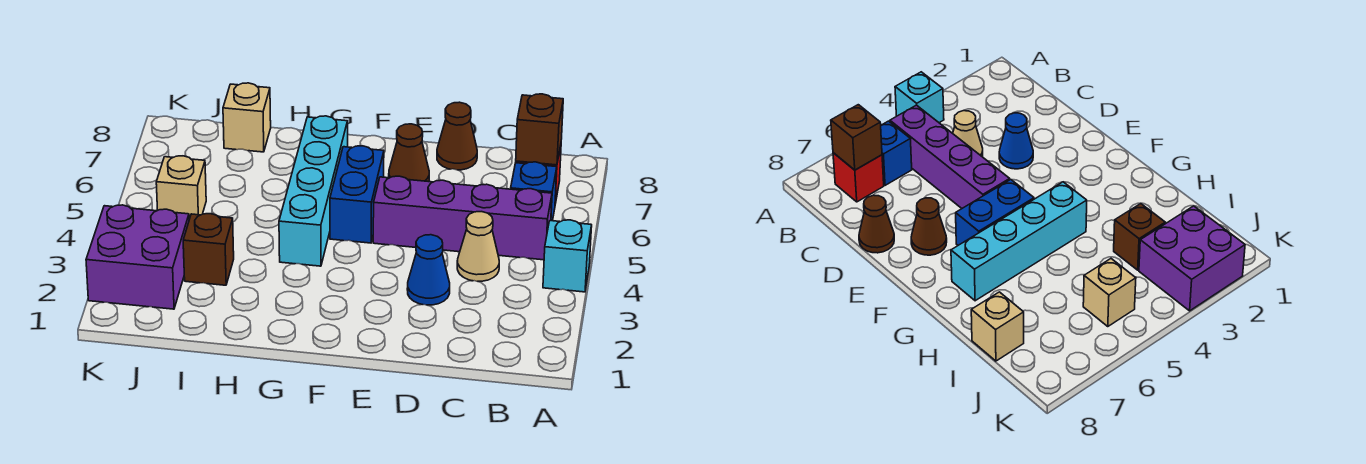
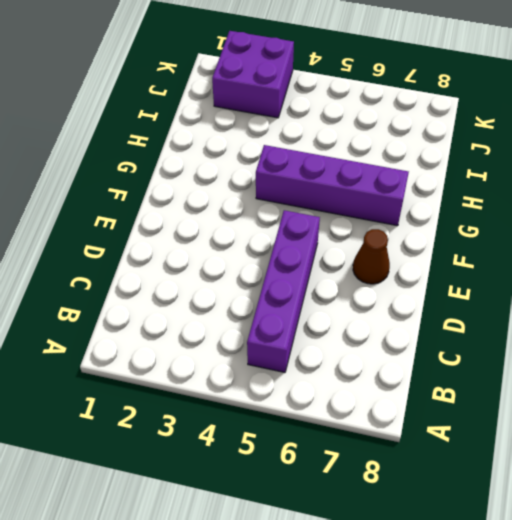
purple brick G4:G7 level 1 -> cyan brick G4:G7 level 1
none -> cyan brick A4 level 1
none -> blue brick B6 level 1
none -> red brick B7 level 1

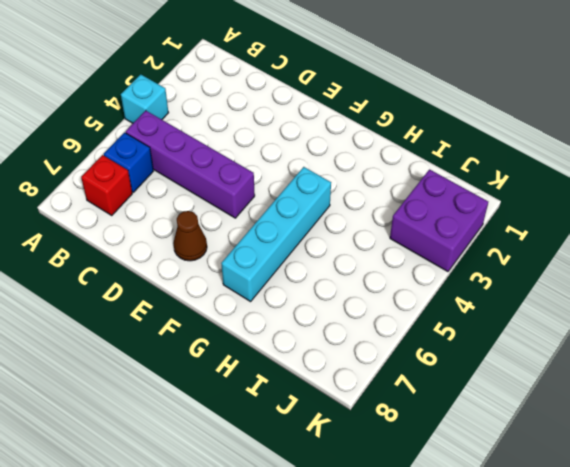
none -> tan cone C4 level 1
none -> blue cone D3 level 1
none -> brown cone D8 level 1

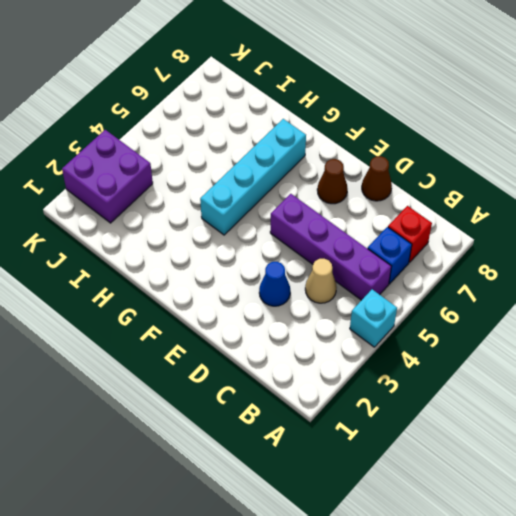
none -> blue brick F5:F6 level 1
none -> brown brick I3 level 1
none -> tan brick I8 level 1

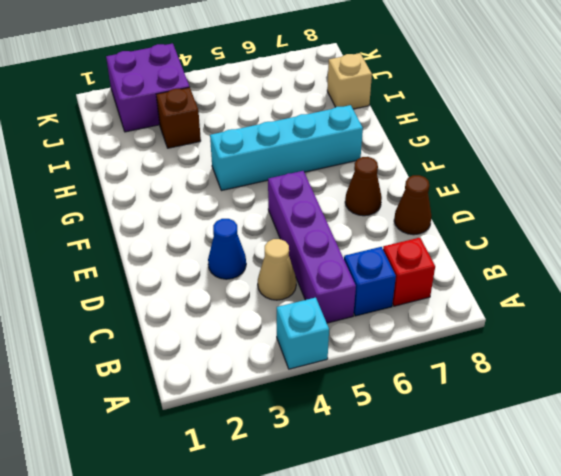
none -> blue brick F5:F6 level 1
none -> tan brick J5 level 1
none -> brown brick B7 level 2

